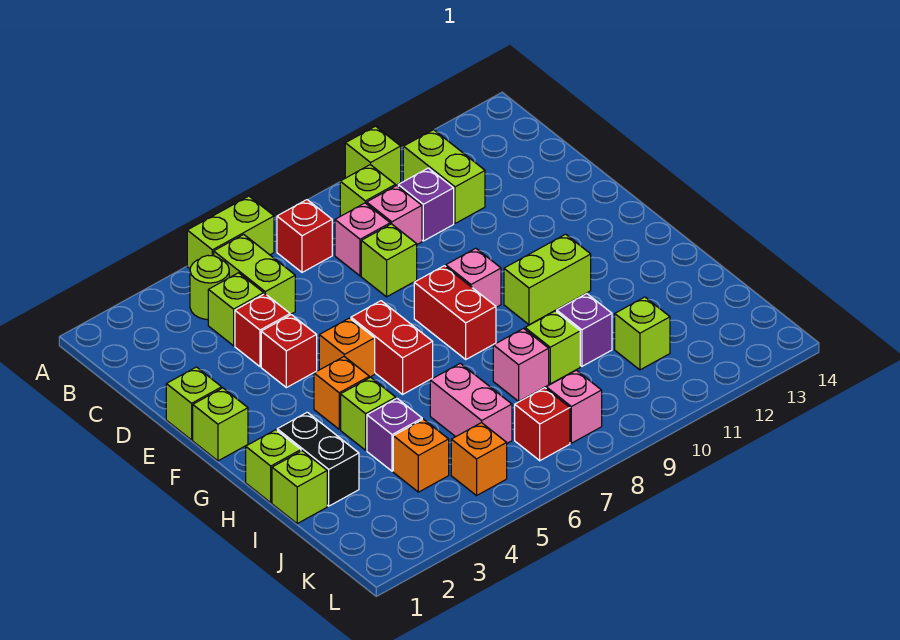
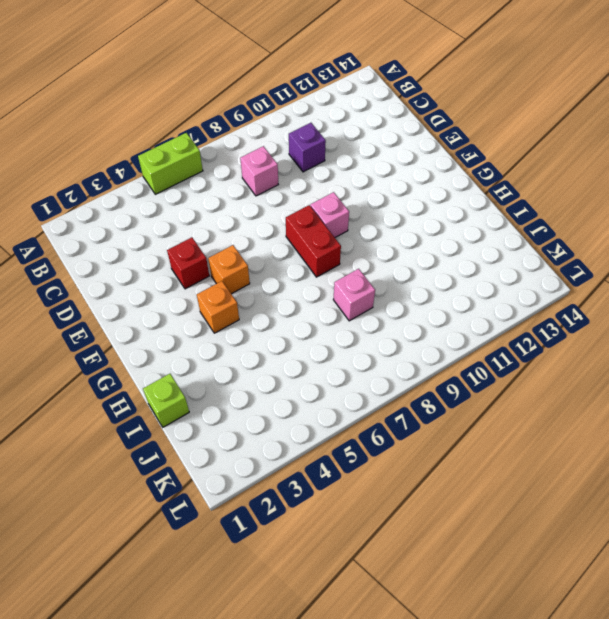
none -> lime brick A10 level 1
none -> lime round brick B4 level 1
none -> lime brick B5:C5 level 1
none -> red brick B7 level 1

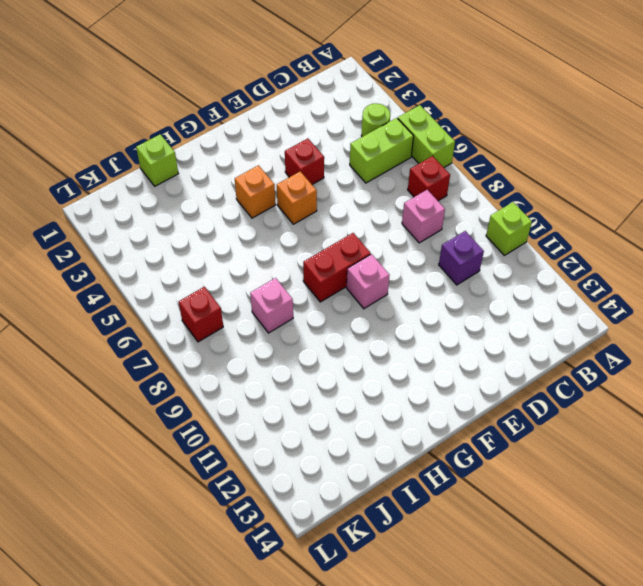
none -> lime brick B9 level 1
none -> lime brick B11:C11 level 1
none -> lime brick C4 level 1
none -> pink brick C9 level 1

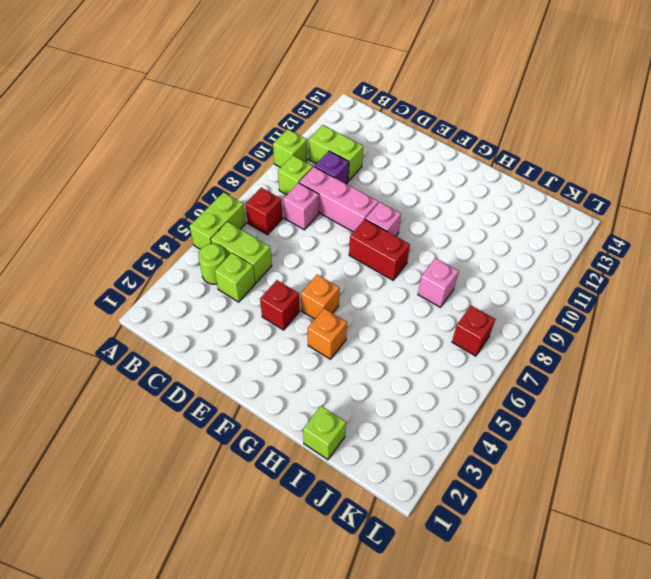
pink brick C9:E9 level 1 -> pink brick C9 level 1
none -> red brick D4 level 1
none -> lime brick D8 level 1
none -> lime brick E1 level 1
none -> lime brick F1 level 1

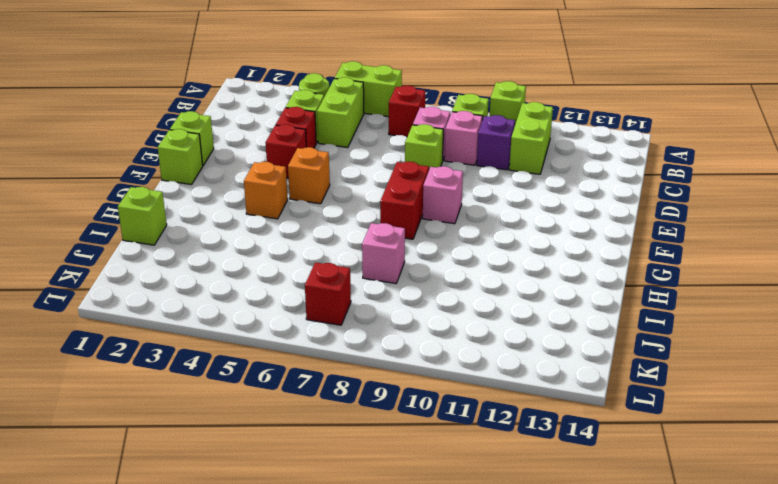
none -> red brick F6:G6 level 1
none -> lime brick G10:G11 level 1
none -> lime brick H1 level 1
none -> black brick H2:I2 level 1

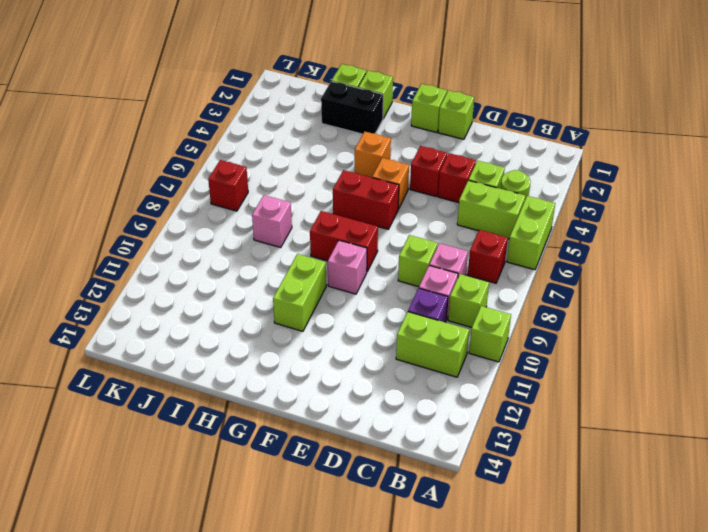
none -> lime brick H4 level 1
none -> purple brick I4 level 1
none -> pink brick I6:J6 level 1
none -> lime brick I9 level 1

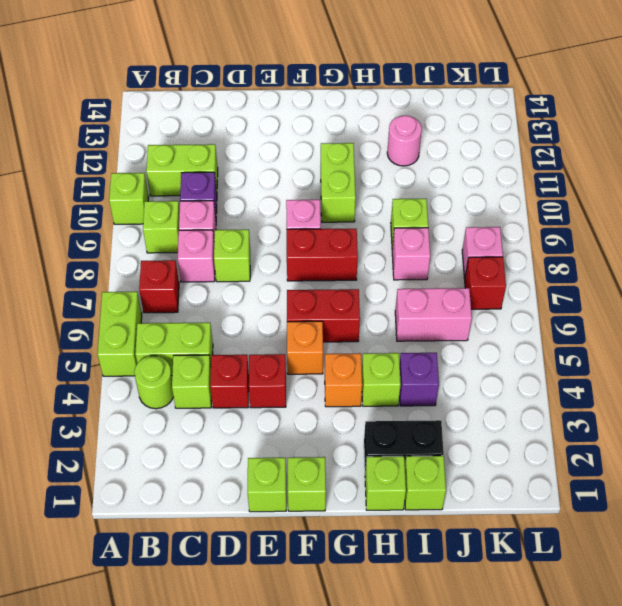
pink round brick I12 level 1 -> none
none -> purple brick I10 level 1
none -> orange brick J4 level 1
none -> lime brick J11 level 1
none -> orange brick K5 level 1

